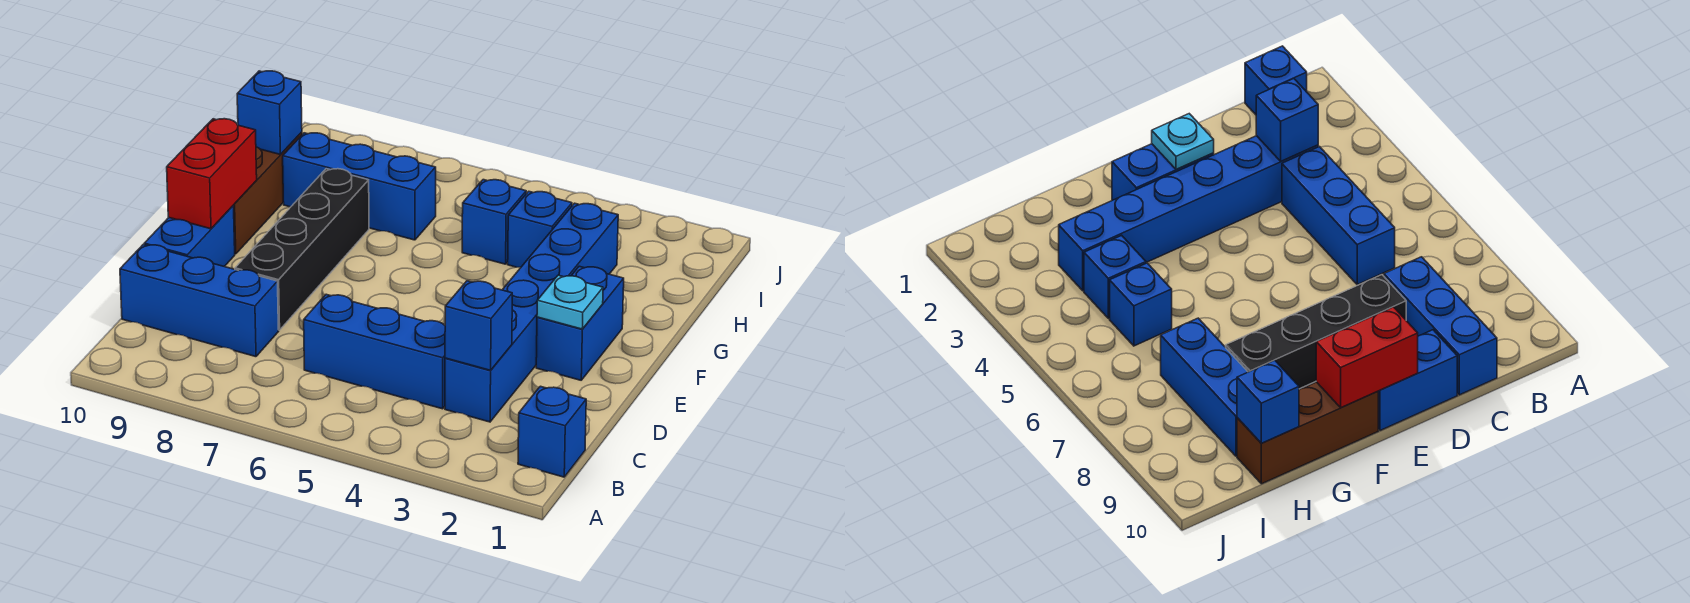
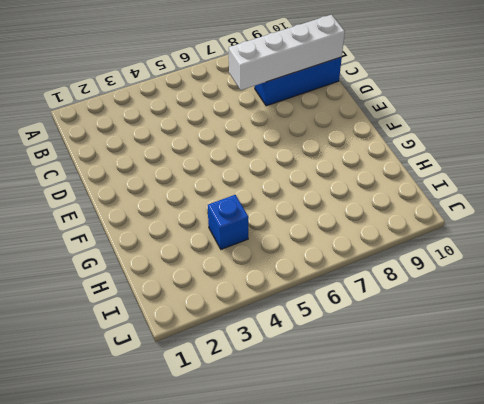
white brick C7:C10 level 2 -> none
none -> blue brick B1 level 1
none -> blue brick C3:H3 level 1
none -> blue brick C4:C6 level 1

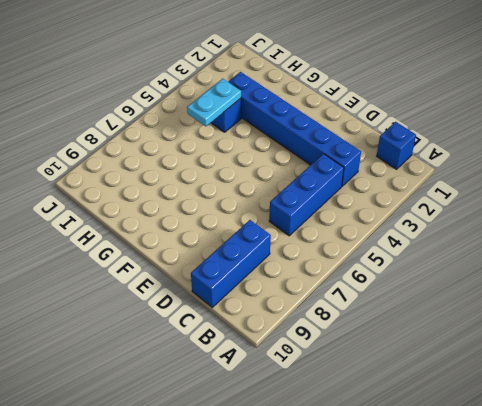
cyan plate H4:H5 level 2 -> none
none -> black brick D8:G8 level 1
none -> blue brick D10:E10 level 1
none -> blue brick E2:F2 level 1

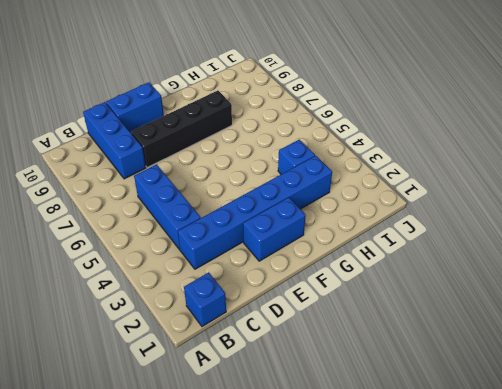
none -> brown brick F10:H10 level 1
none -> blue brick H5 level 1
none -> blue brick H7:H9 level 1

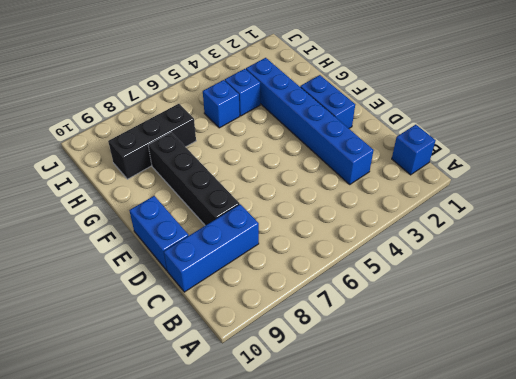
black brick H7:H9 level 1 -> blue brick H7:H9 level 1
none -> blue brick C4:C6 level 1
none -> brown brick F10:H10 level 1
none -> blue brick C3 level 2

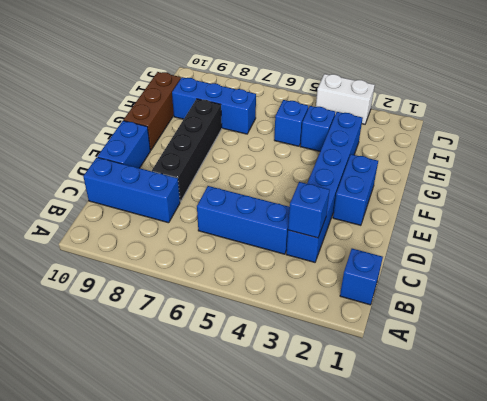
white brick J3:J4 level 1 -> none
none -> cyan plate E2 level 2
none -> red brick E10:F10 level 2
none -> blue brick H10 level 2

